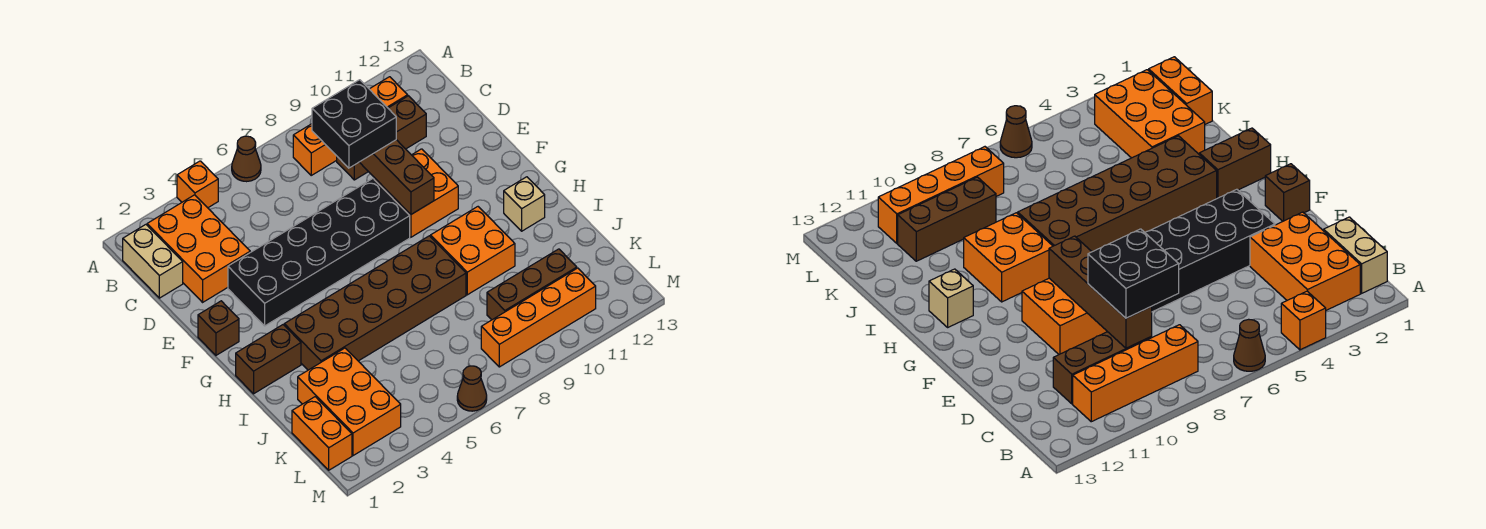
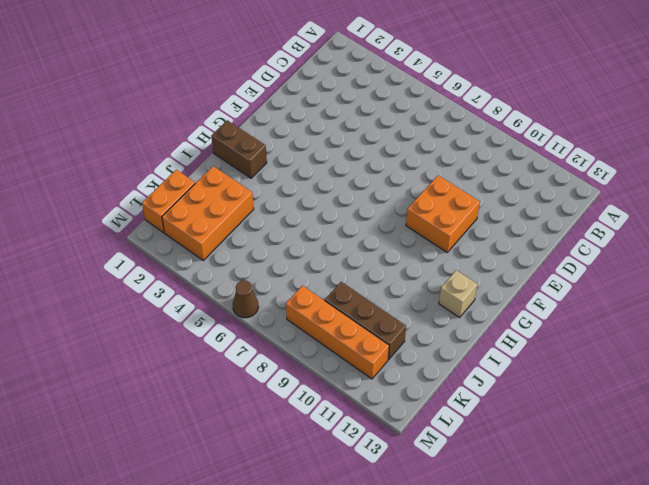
none -> orange brick A4 level 1
none -> brown cone A6 level 1
none -> tan brick B1:C1 level 1

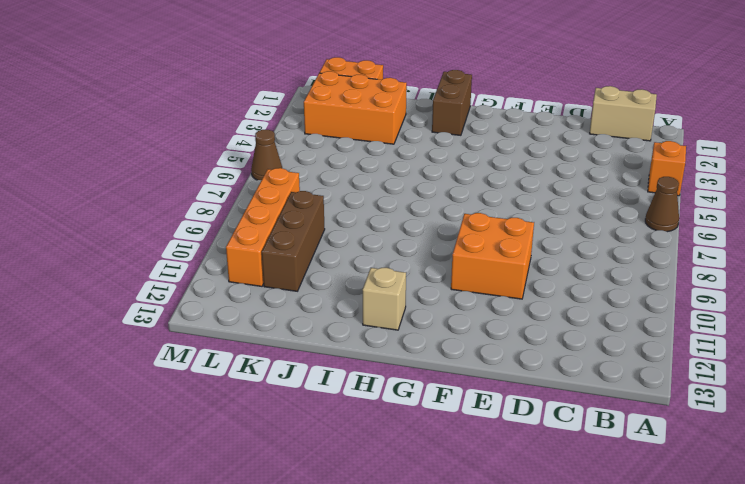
none -> orange brick B2:D3 level 1
none -> orange brick B8:B11 level 1
none -> brown brick C9:C11 level 1

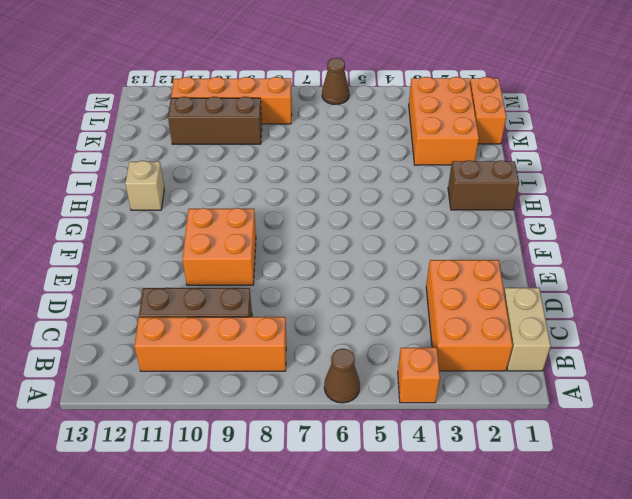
none -> black brick E3:F8 level 1
none -> brown brick F1 level 1
none -> brown brick H3:I8 level 1

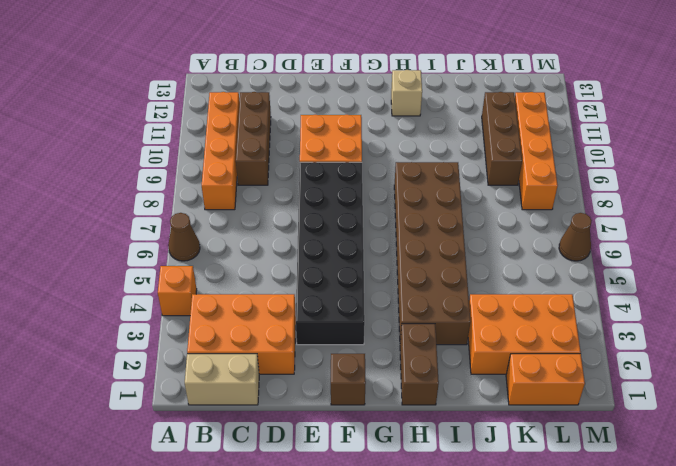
none -> orange brick H9:I10 level 1
none -> brown brick C9:F9 level 2
none -> black brick C8:D9 level 3

